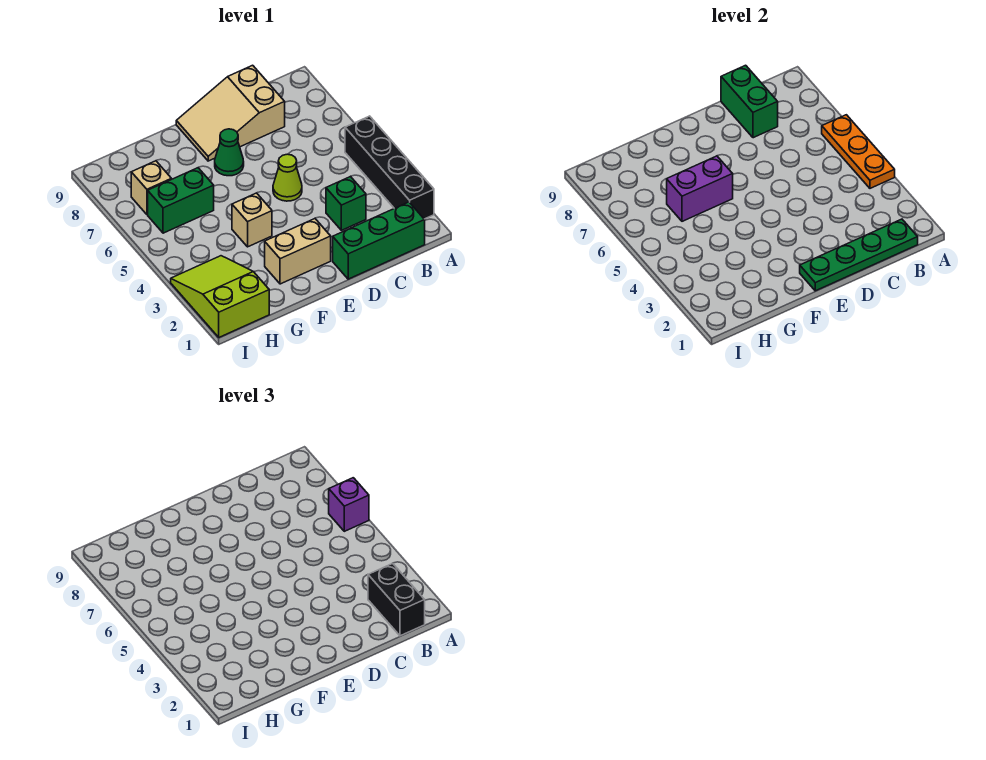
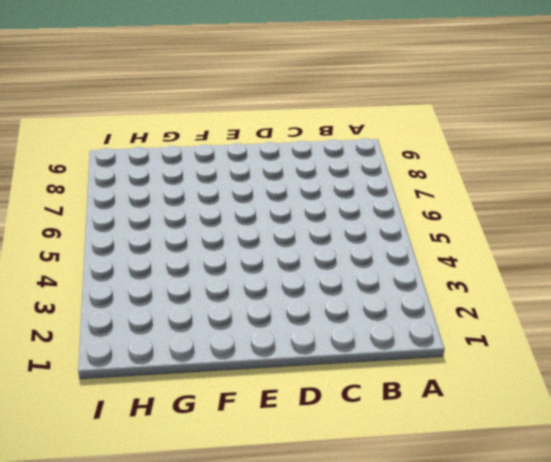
none -> black brick A2:A5 level 1
none -> green brick B1:D1 level 1
none -> green brick C3 level 1

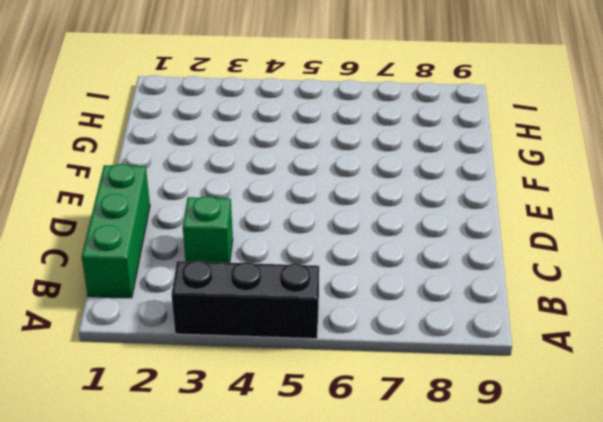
black brick A3:A5 level 1 -> black brick A2:A5 level 1
none -> tan slope C8:E9 level 1 top C
none -> lime cone D5 level 1
none -> tan brick E2:F2 level 1

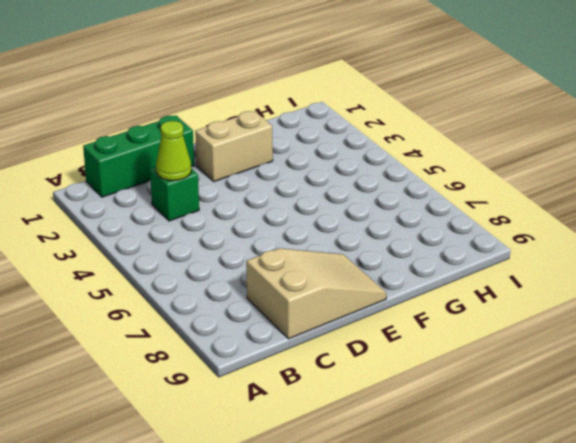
lime cone C3 level 2 -> lime cone D5 level 1
none -> black brick A2:A5 level 1
none -> green cone E7 level 1
none -> tan brick F4 level 1

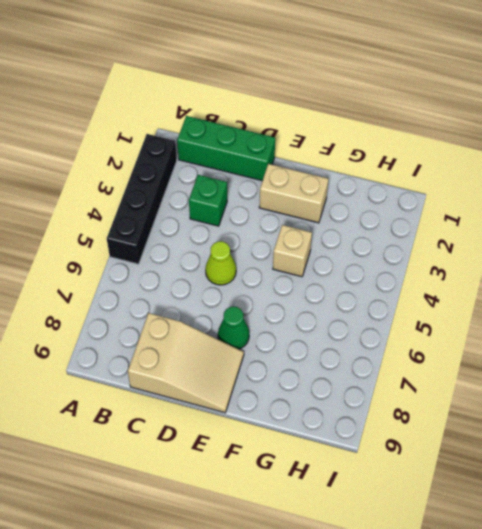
none -> green brick G6:H6 level 1
none -> lime slope H1:I3 level 1 top 1
none -> tan brick H7 level 1

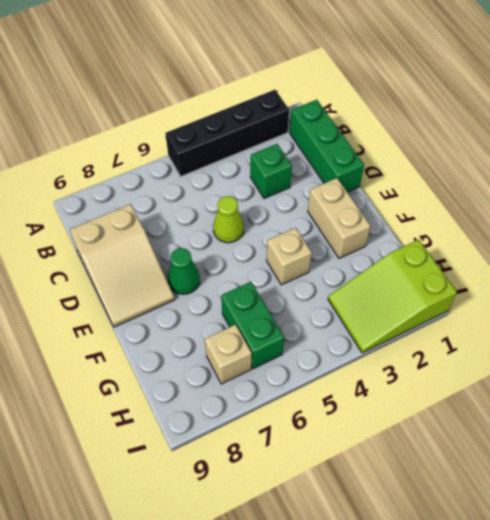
none -> orange plate A4:A6 level 2
none -> green plate B1:E1 level 2
none -> green brick C8:C9 level 2

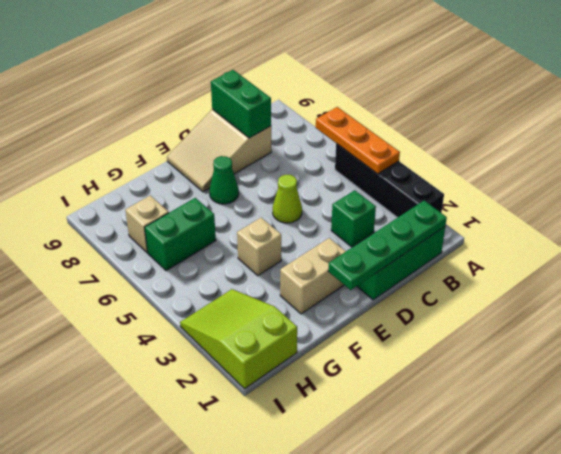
none -> purple brick F6:G6 level 2
none -> purple brick A6 level 3
none -> black brick B1:B2 level 3

